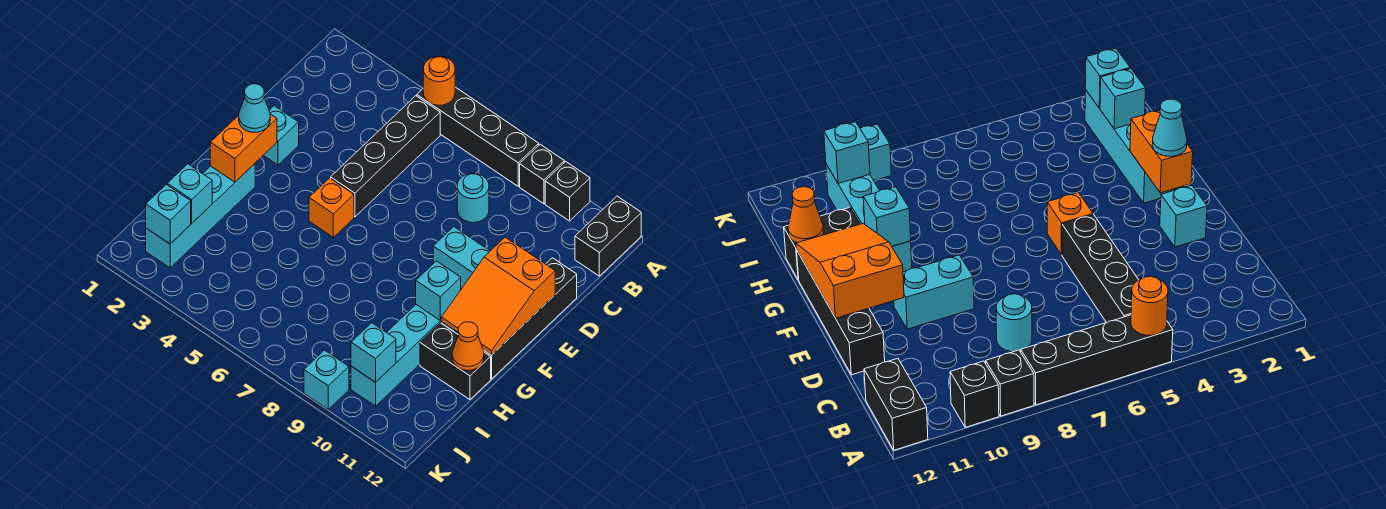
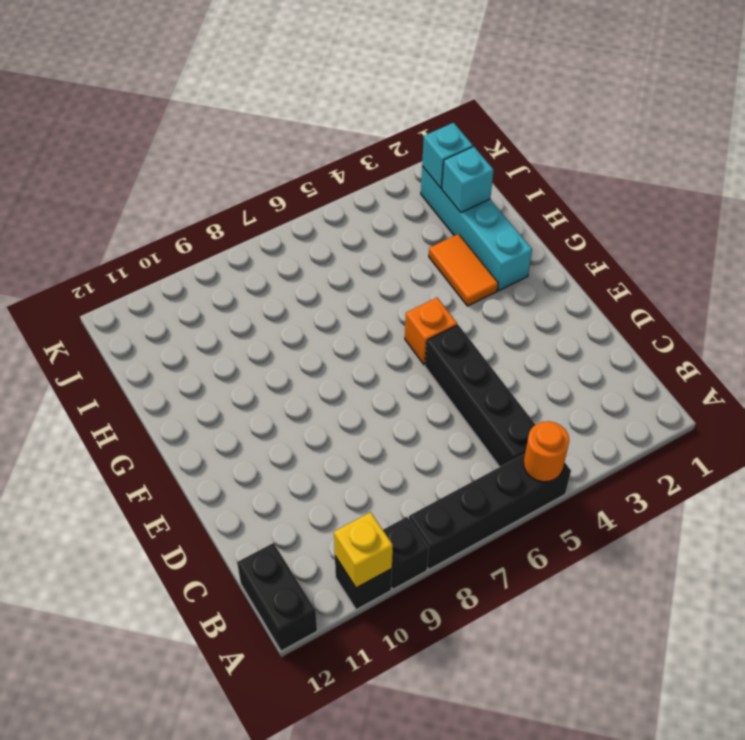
yellow brick A10 level 2 -> none
orange tile G3:H3 level 1 -> none
none -> cyan round brick C8 level 1
none -> black brick D12:G12 level 1
none -> cyan brick E2 level 1

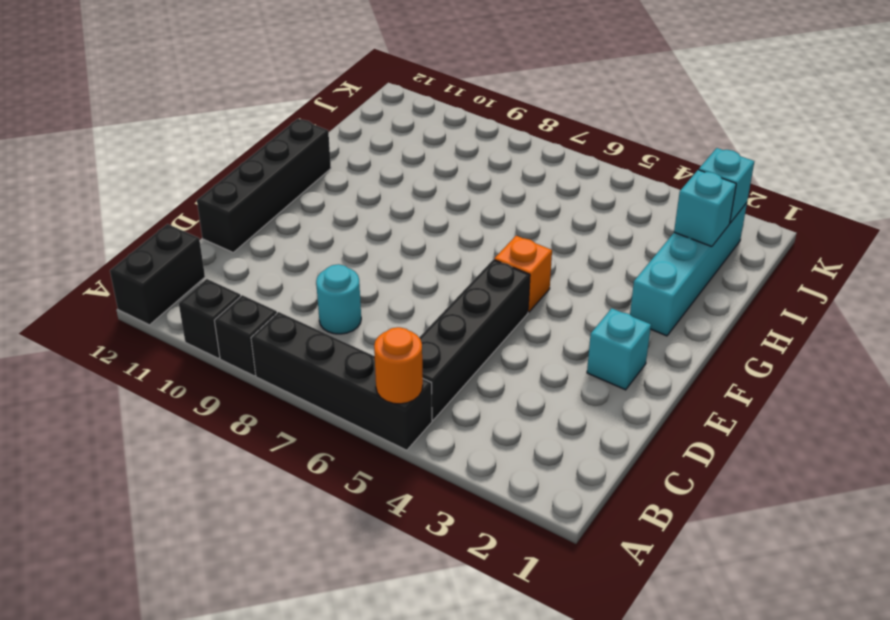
none -> cyan brick E9:E10 level 1
none -> cyan brick G10:J10 level 1
none -> black brick H11:H12 level 1

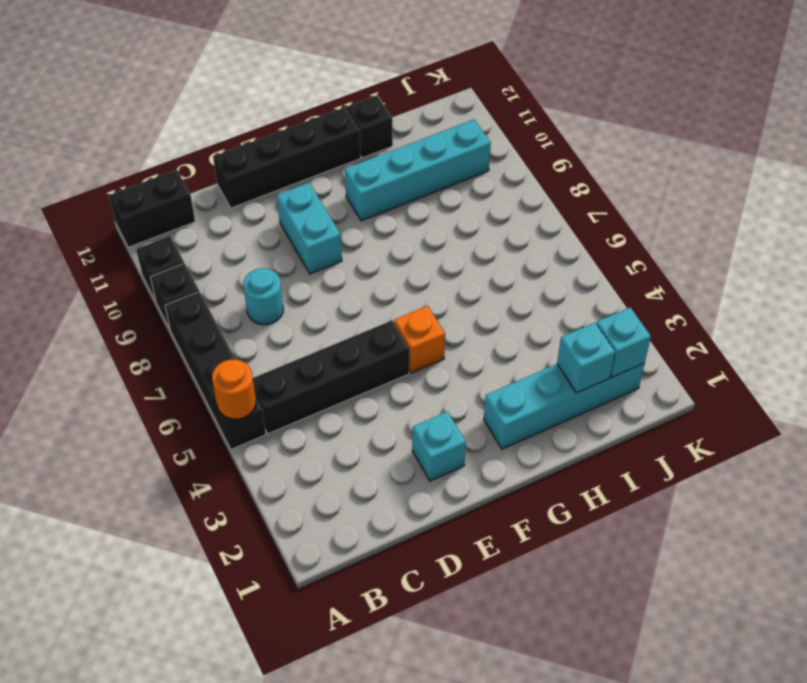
black brick H12 level 1 -> black brick H11:H12 level 1
none -> cyan brick K9 level 1
none -> orange slope E11:G12 level 2 top E
none -> orange brick F2:G2 level 2

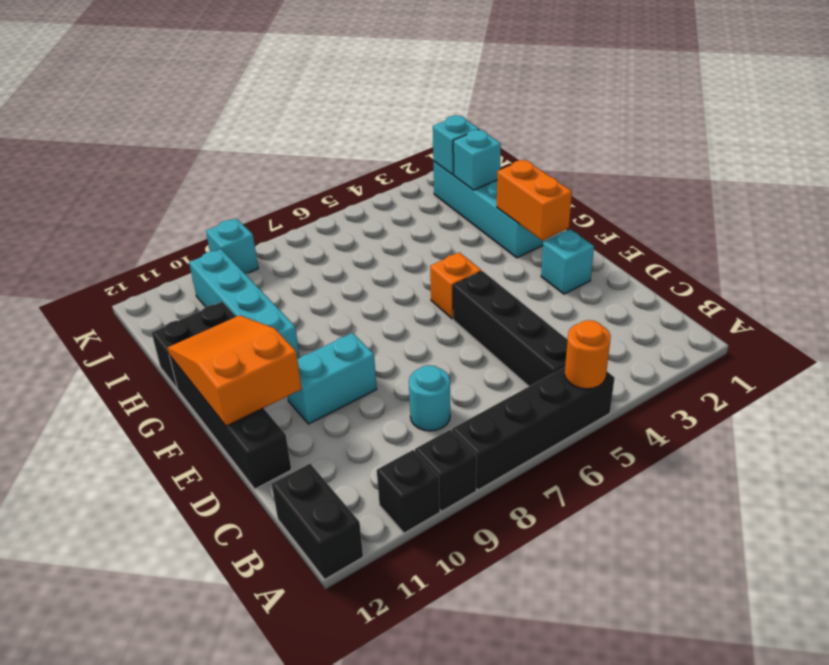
none -> cyan brick G10 level 2
none -> orange cone H12 level 2
none -> cyan brick J10 level 2

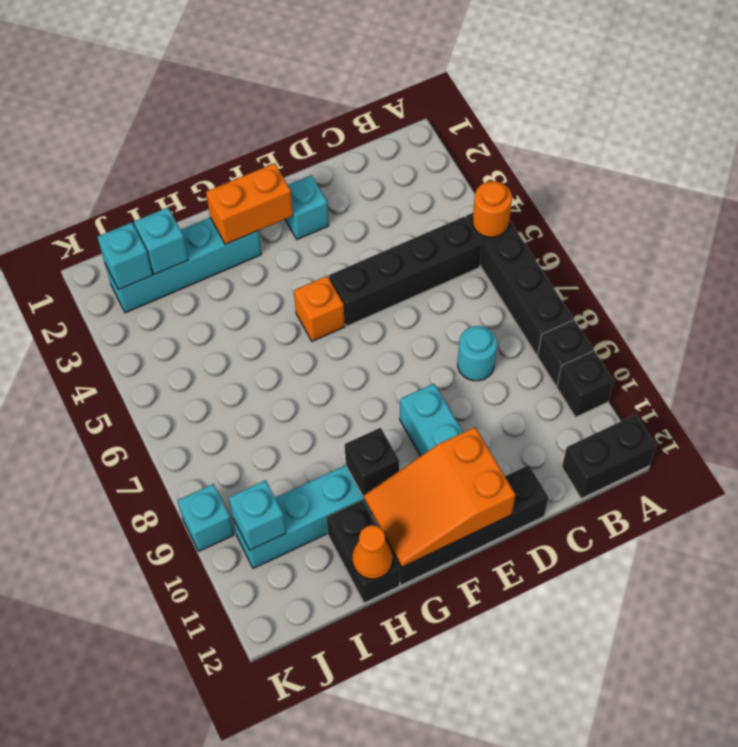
black brick G10 level 2 -> cyan brick G10 level 2
none -> cyan cone F2 level 3

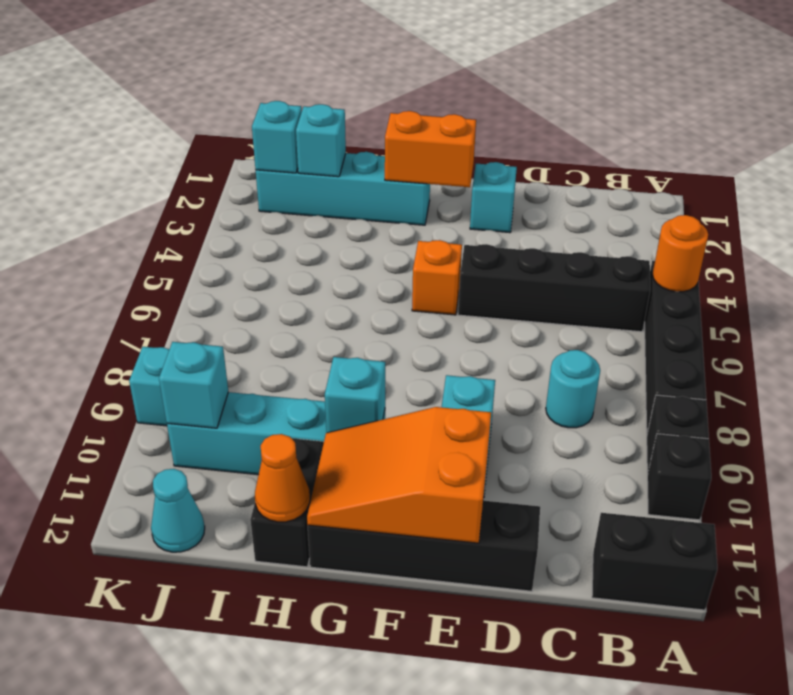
cyan cone J12 level 1 -> cyan cone F2 level 3

